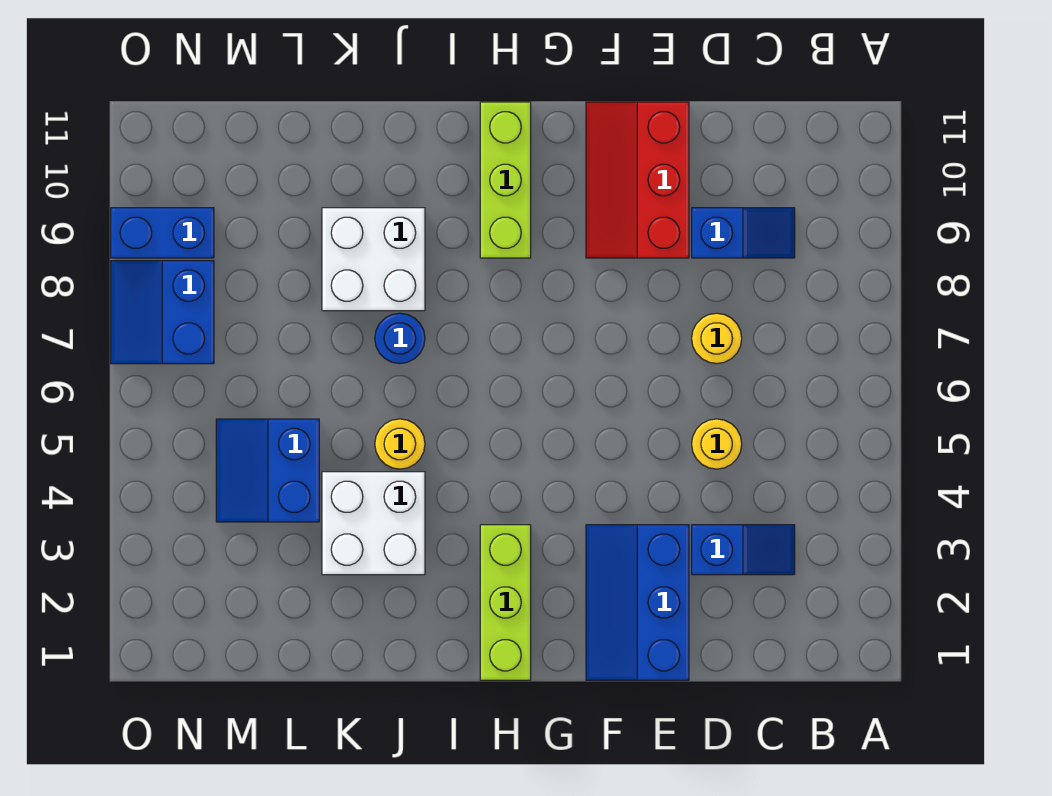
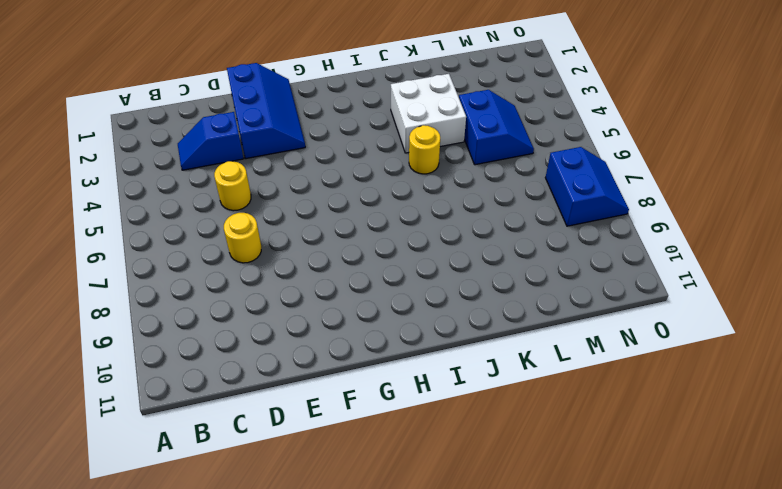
none -> blue slope C9:D9 level 1 top D
none -> red slope E9:F11 level 1 top E
none -> lime brick H1:H3 level 1

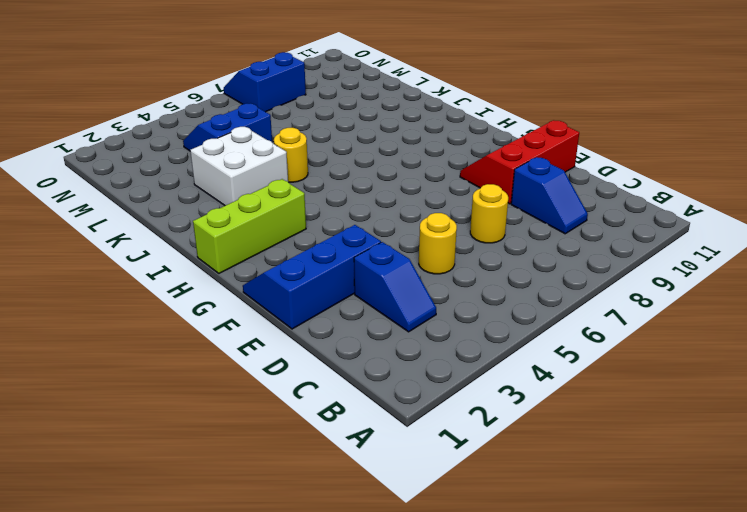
none -> lime brick H9:H11 level 1
none -> blue round brick J7 level 1
none -> white brick J8:K9 level 1

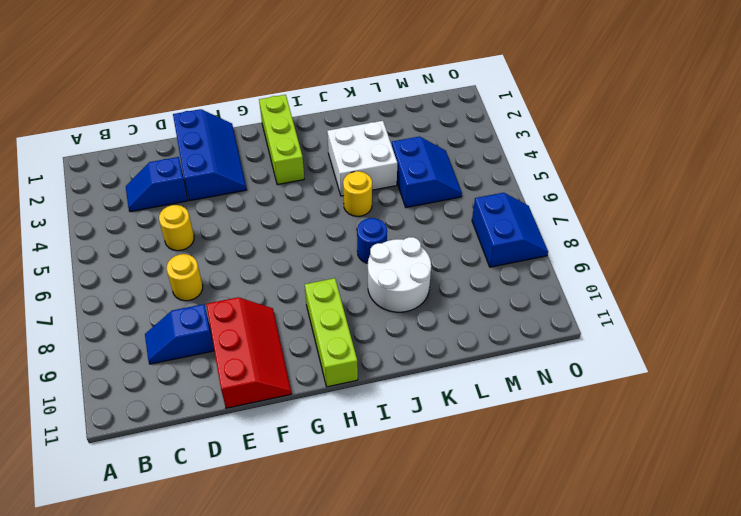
white round brick J8:K9 level 1 -> white brick J8:K9 level 1
none -> blue brick N9:O9 level 1

